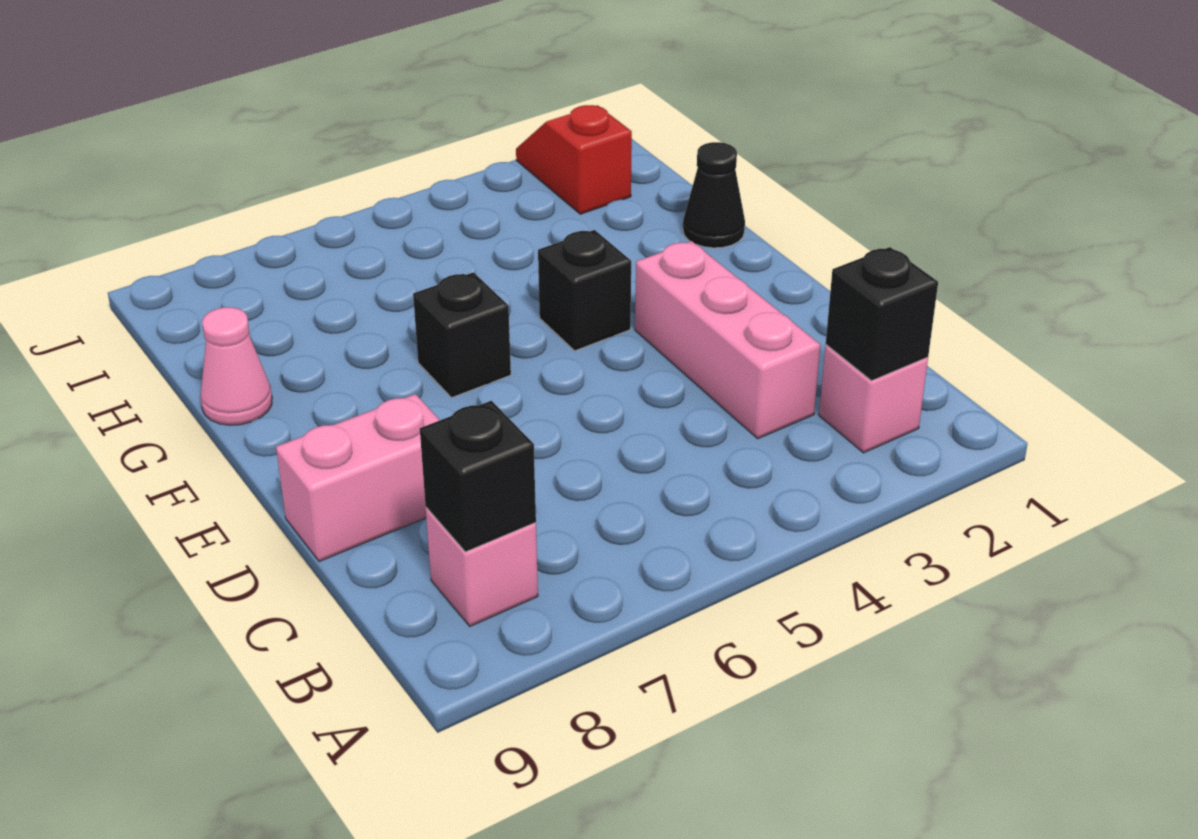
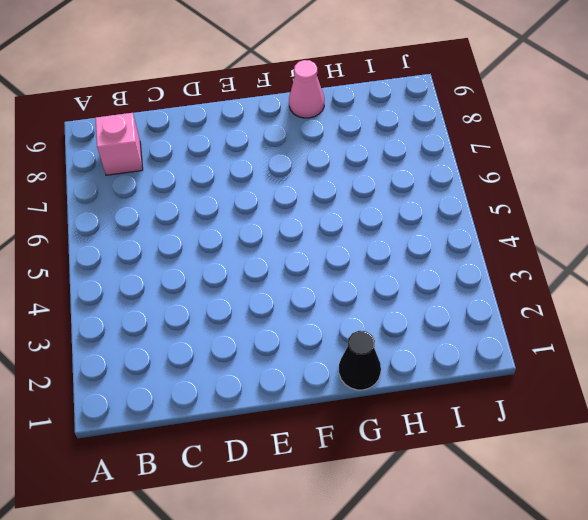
none -> pink brick B2 level 1
none -> pink brick C3:E3 level 1

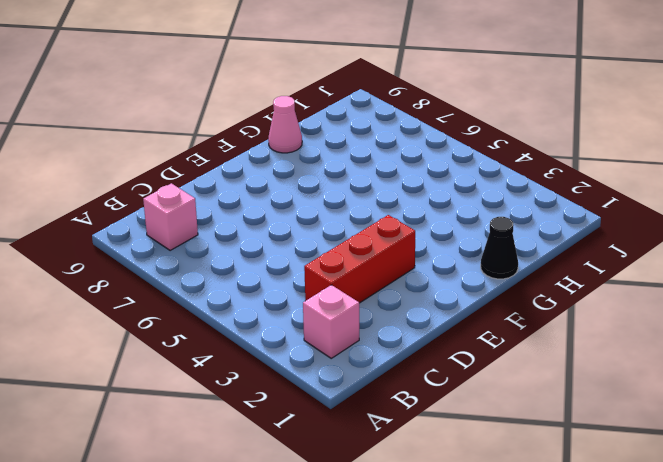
red brick C3:E3 level 1 -> pink brick C3:E3 level 1
none -> pink brick D8:D9 level 1
none -> black brick F4 level 1

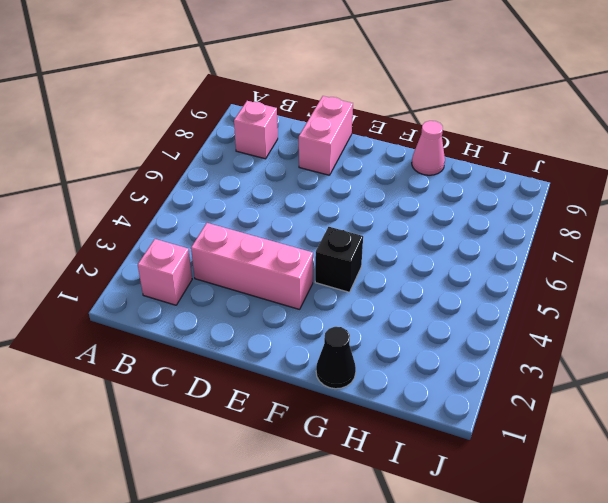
none -> black brick F6 level 1
none -> red slope I2:J2 level 1 top I

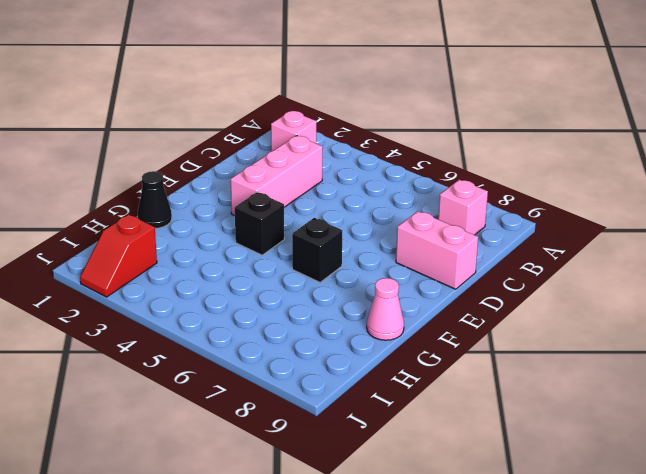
none -> black brick B2 level 2
none -> black brick B8 level 2

